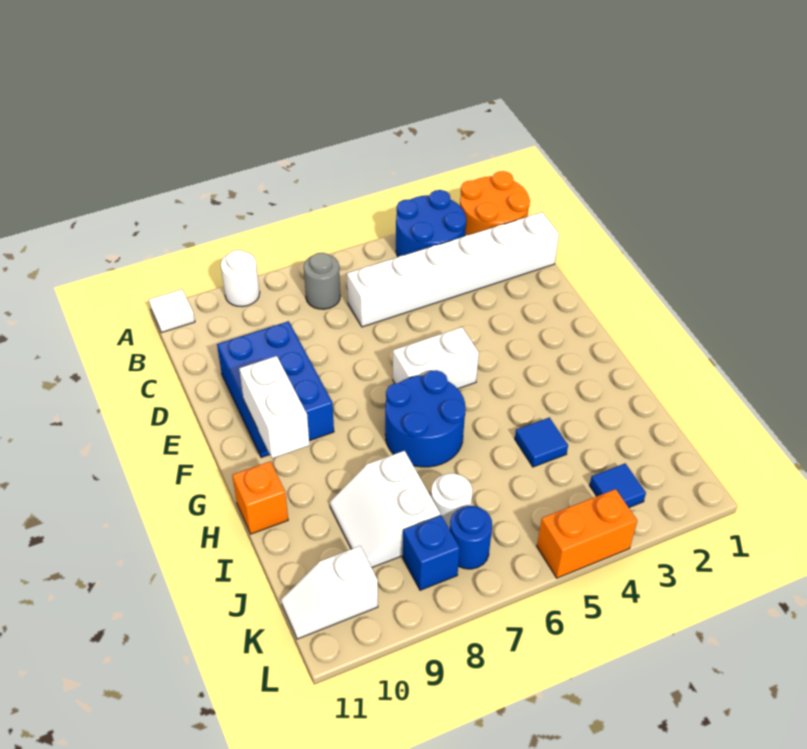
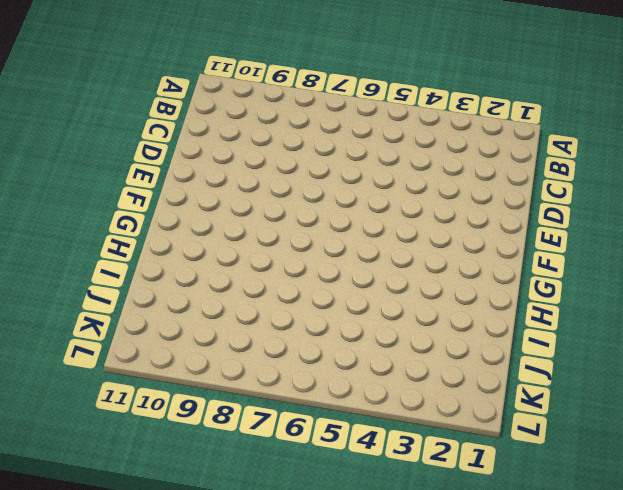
none -> orange round brick A1:B2 level 1
none -> blue round brick A3:B4 level 1
none -> white round brick A9 level 1

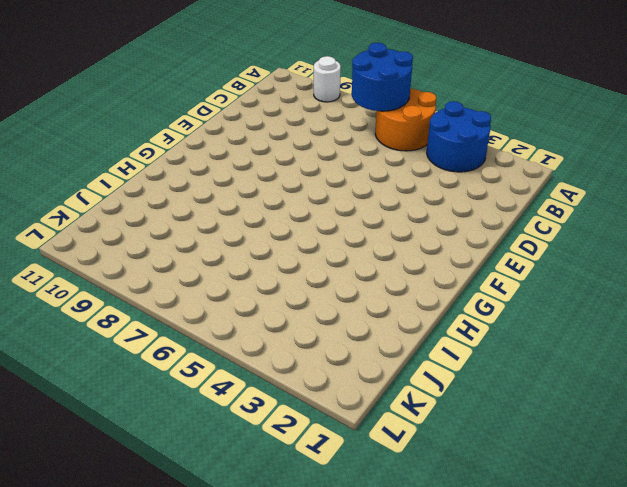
orange round brick A5:B6 level 1 -> orange round brick A1:B2 level 1
blue round brick A6:B7 level 2 -> blue round brick G6:H7 level 1
none -> white tile A11 level 1
none -> grey round brick B7 level 1
none -> white brick C1:C6 level 1

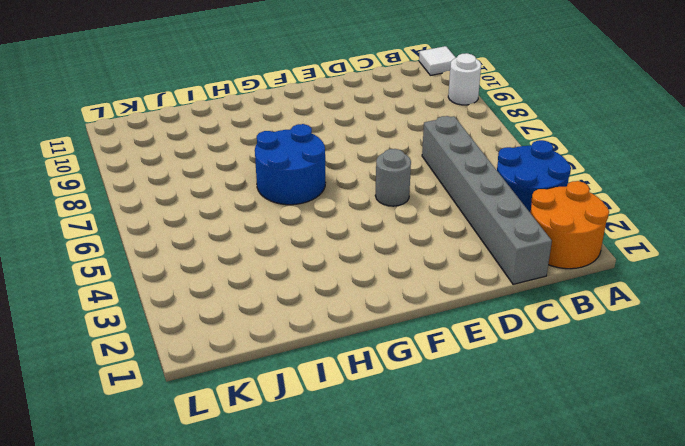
grey brick C1:C6 level 1 -> white brick C1:C6 level 1
grey round brick E5 level 1 -> grey round brick B7 level 1
none -> blue brick D9:F10 level 1
none -> white brick F5:F6 level 1
none -> orange brick H11 level 1

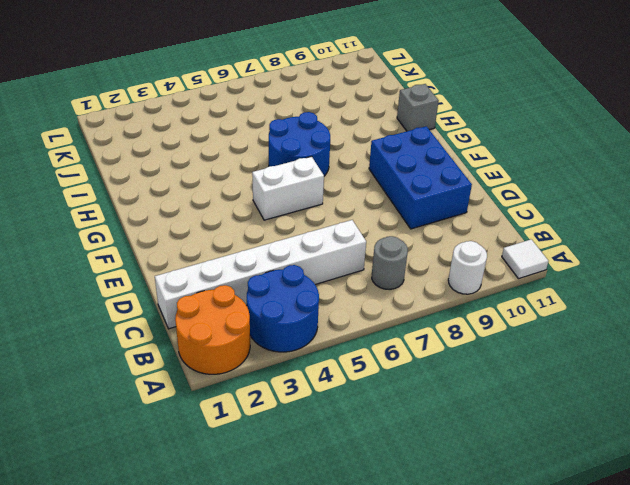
grey brick H11 level 1 -> orange brick H11 level 1
none -> blue tile I4 level 1
none -> white slope I8:J9 level 1 top 8
none -> white round brick J7 level 1

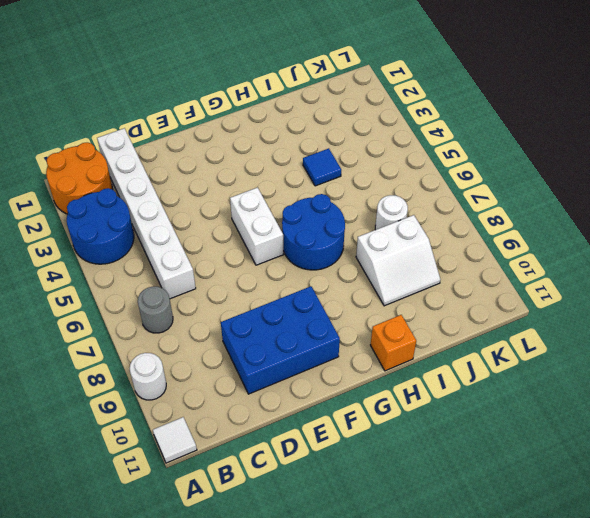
none -> blue tile K3 level 1
none -> blue round brick K7 level 1
none -> blue brick K8 level 1

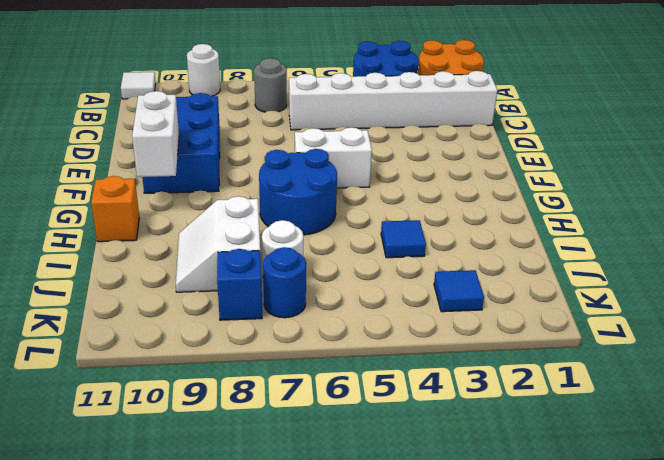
none -> white slope K10:K11 level 1 top 10
none -> orange brick L4:L5 level 1

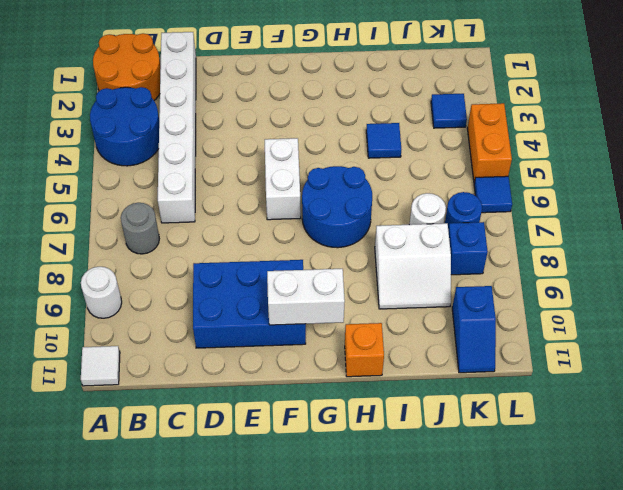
blue slope K10:K11 level 1 top 10 -> white slope K10:K11 level 1 top 10
blue tile L6 level 1 -> none

